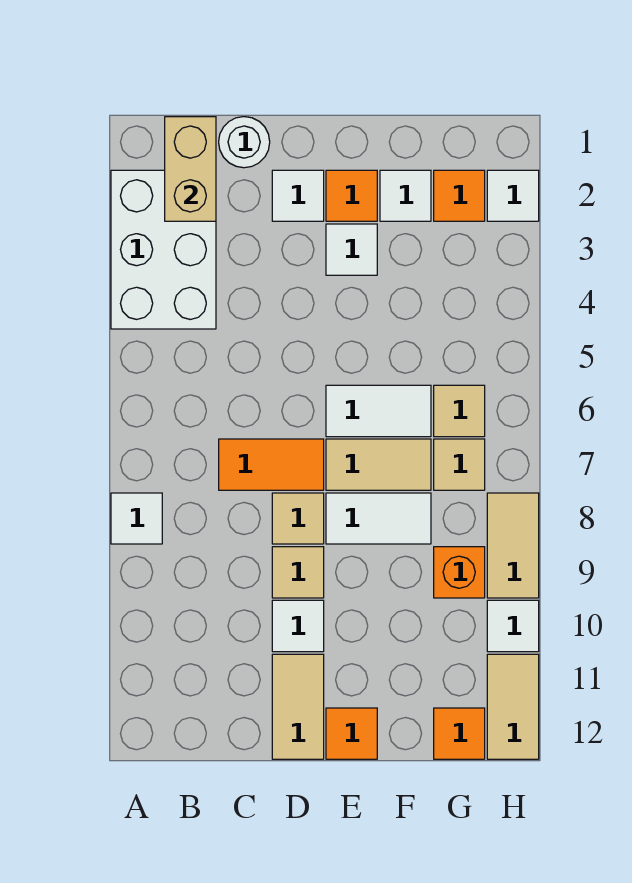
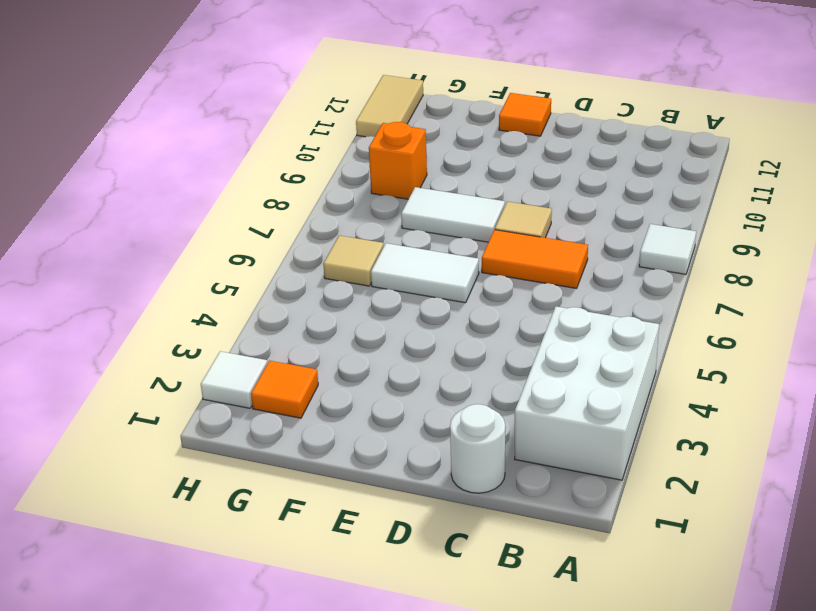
none -> white tile D2 level 1
none -> tan tile D9 level 1
none -> white tile D10 level 1

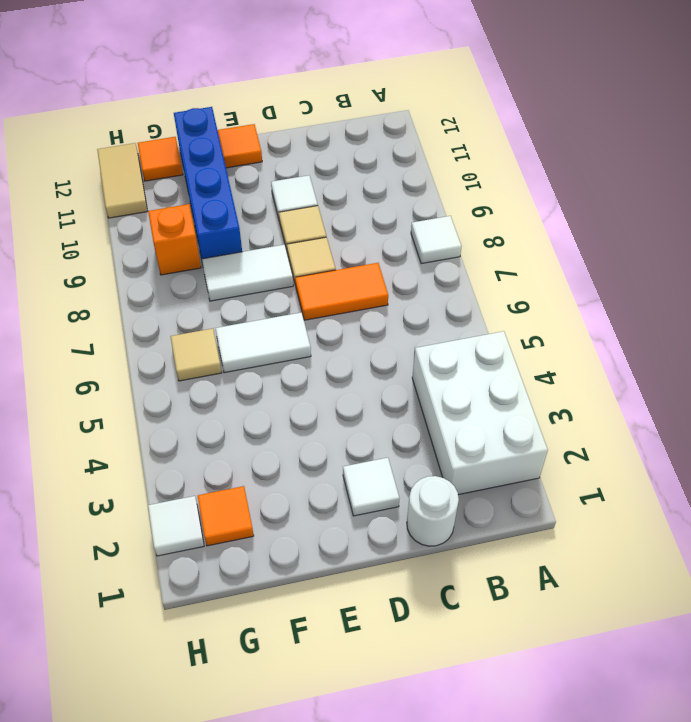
blue brick F9:F12 level 1 -> none
none -> tan tile D11:D12 level 1
none -> orange tile E2 level 1
none -> white tile E3 level 1

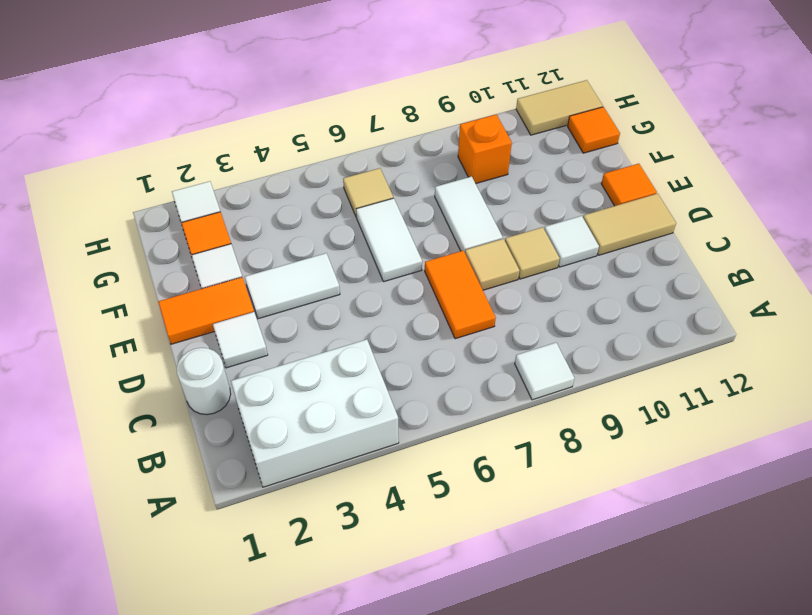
orange tile E1:E2 level 1 -> orange tile E2 level 1
white tile E3:E4 level 1 -> white tile E3 level 1
none -> tan tile E7:F7 level 1
none -> tan tile G7 level 1
none -> tan tile H8:H9 level 1

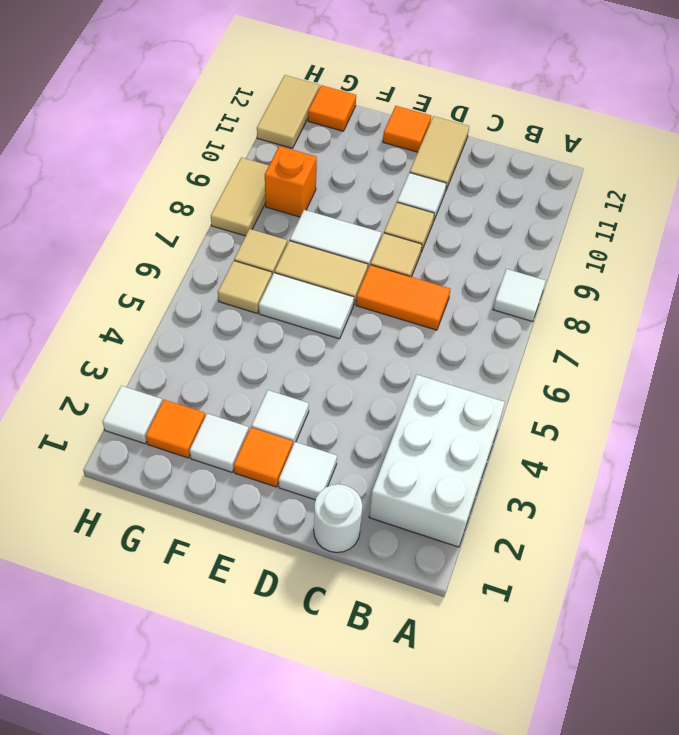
none -> white tile H10 level 1
none -> tan brick B1:B2 level 2

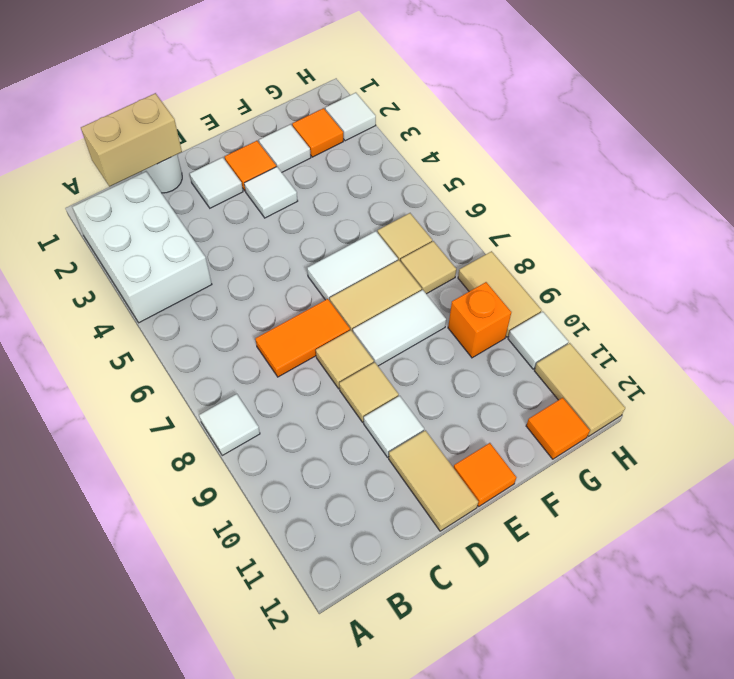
tan brick B1:C1 level 2 -> tan brick B1:B2 level 2

